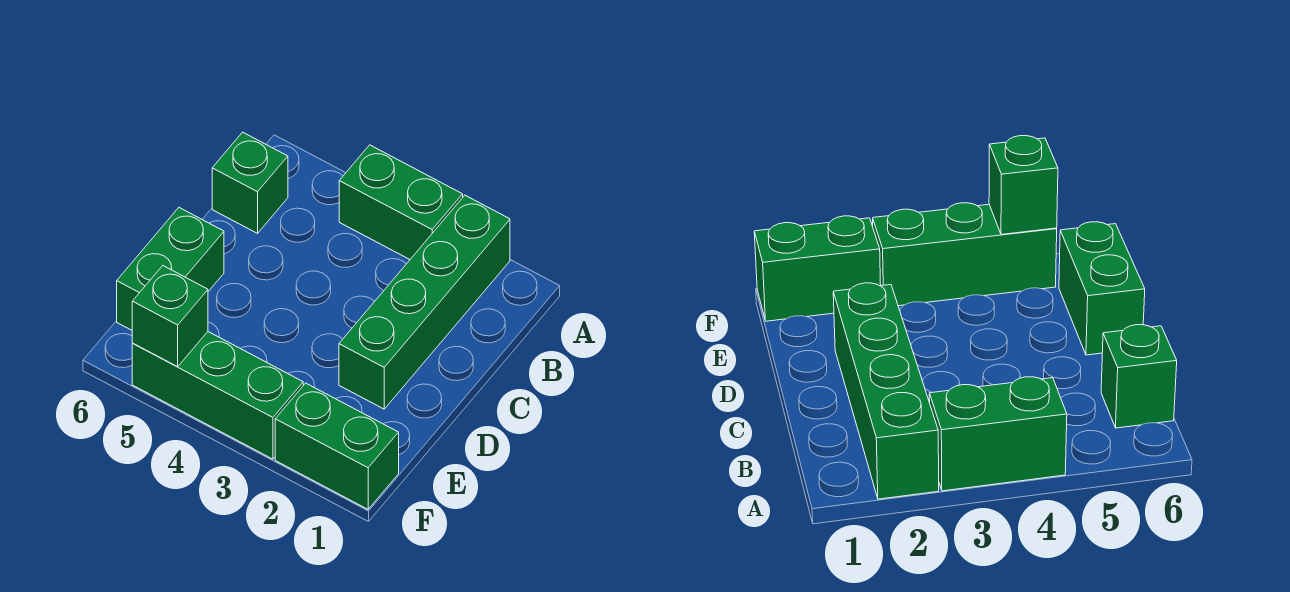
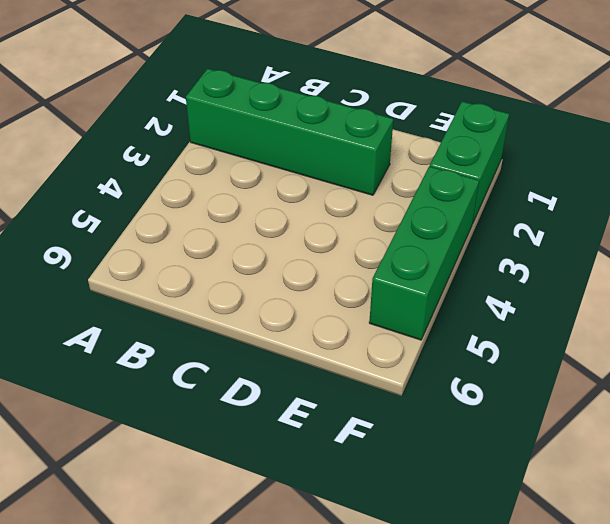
none -> green brick A3:A4 level 1
none -> green brick B6 level 1

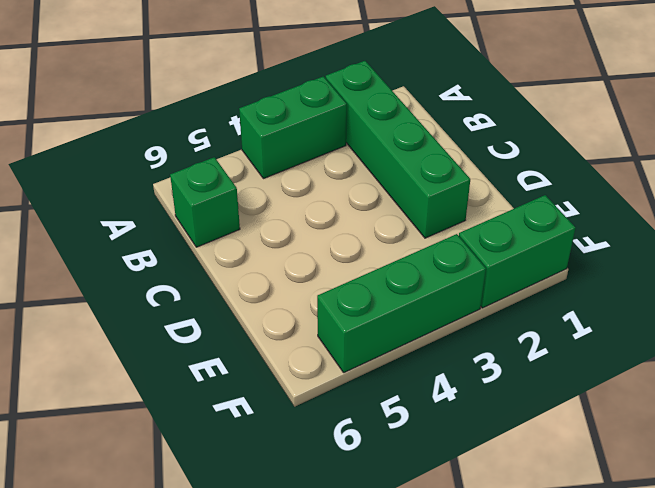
none -> green brick D6:E6 level 1
none -> green brick F5 level 2

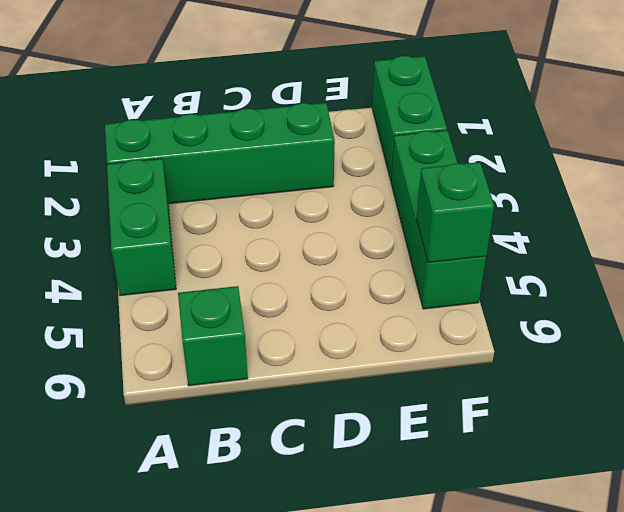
none -> green brick D6:E6 level 1

